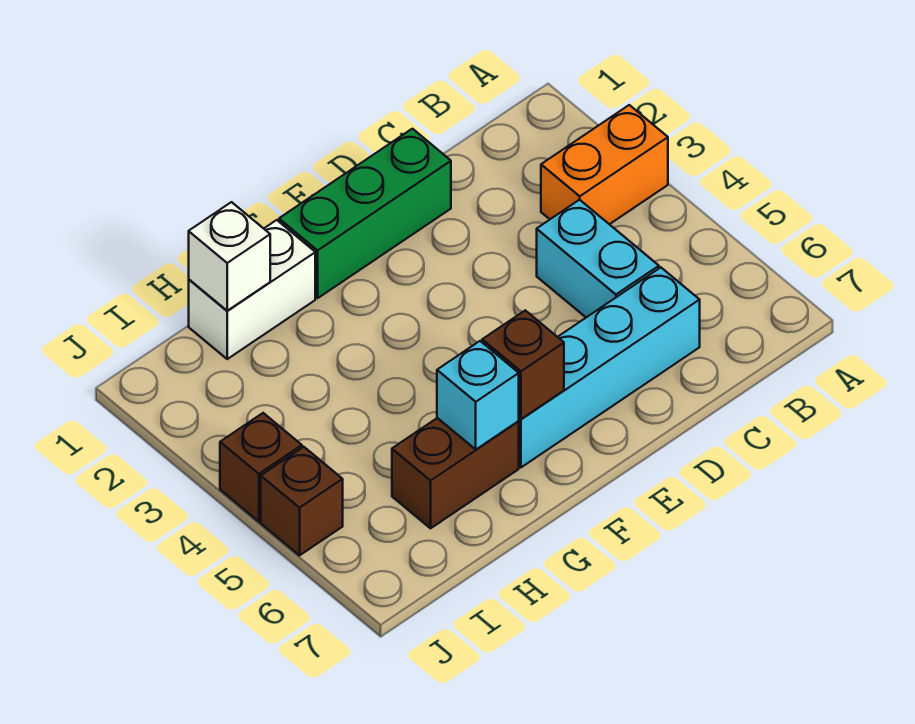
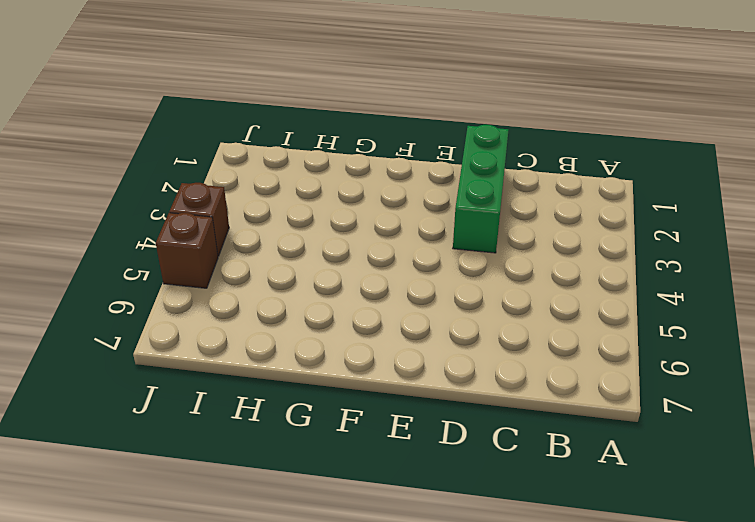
green brick D1:D3 level 1 -> green brick D1:F1 level 1
none -> orange brick A3:B3 level 1
none -> cyan brick C4:C5 level 1

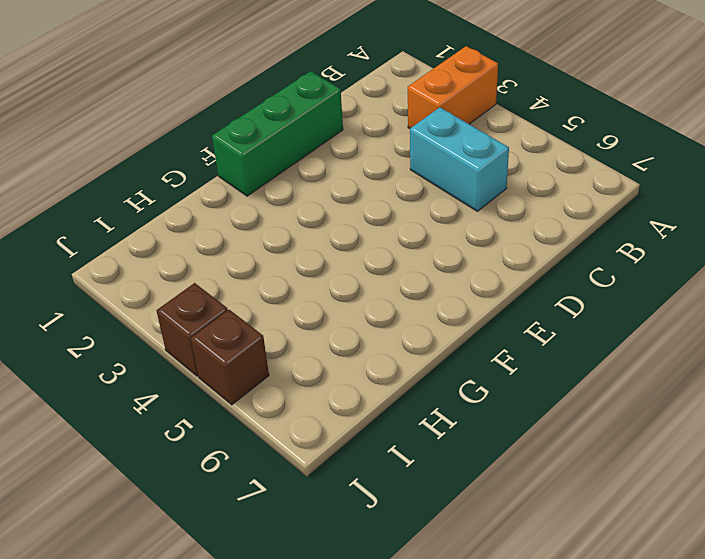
none -> cyan brick C6:F6 level 1
none -> white brick G1:H1 level 1

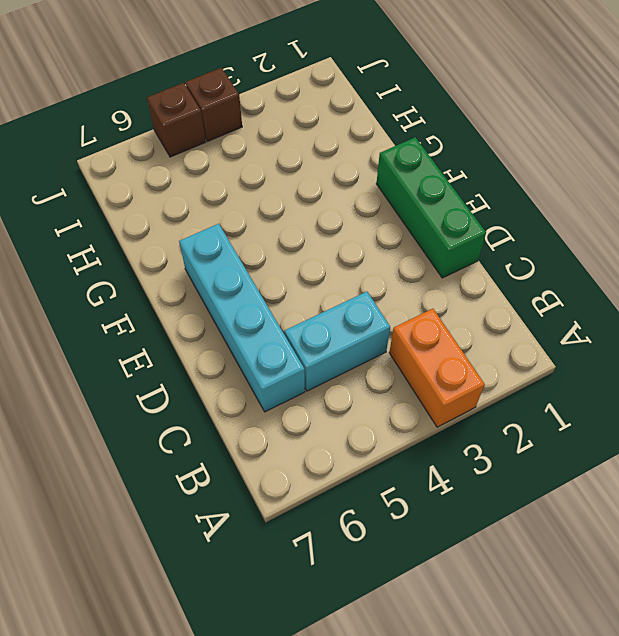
none -> white brick G1:H1 level 1
none -> brown brick G6:H6 level 1

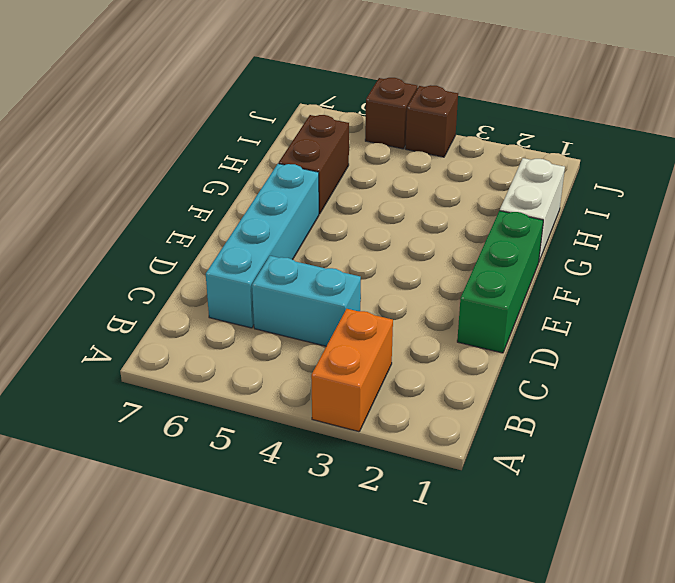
none -> brown brick F6 level 2
none -> cyan brick G6 level 2

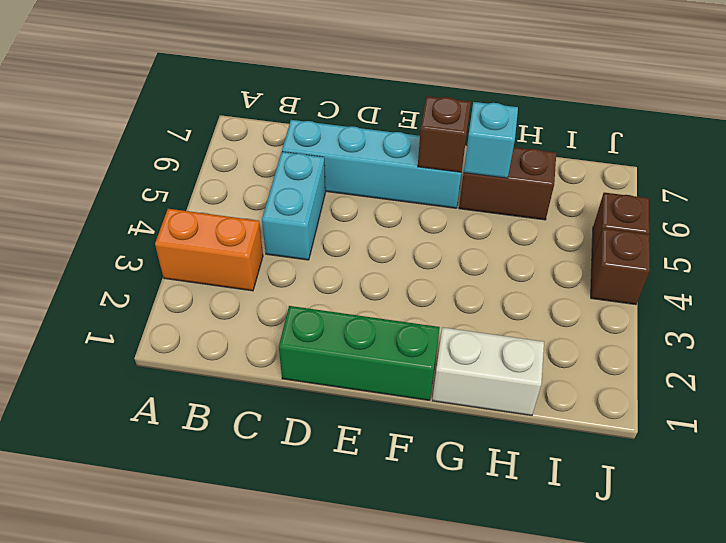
none -> white brick H1 level 2

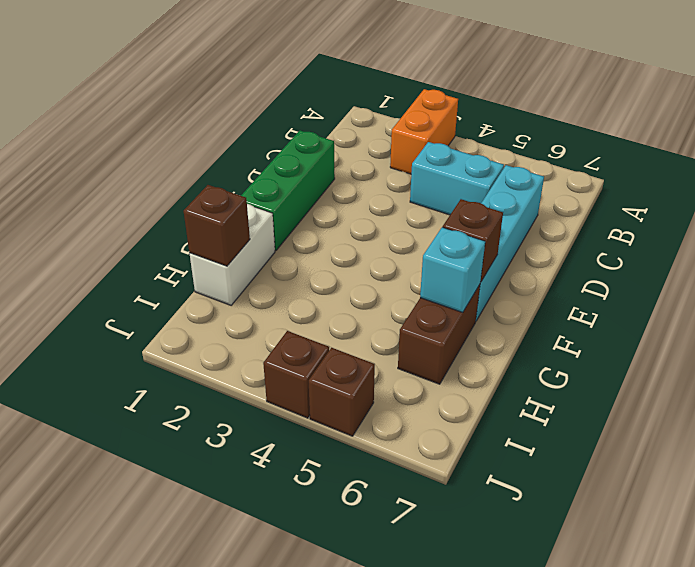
brown brick H1 level 2 -> white brick H1 level 2

